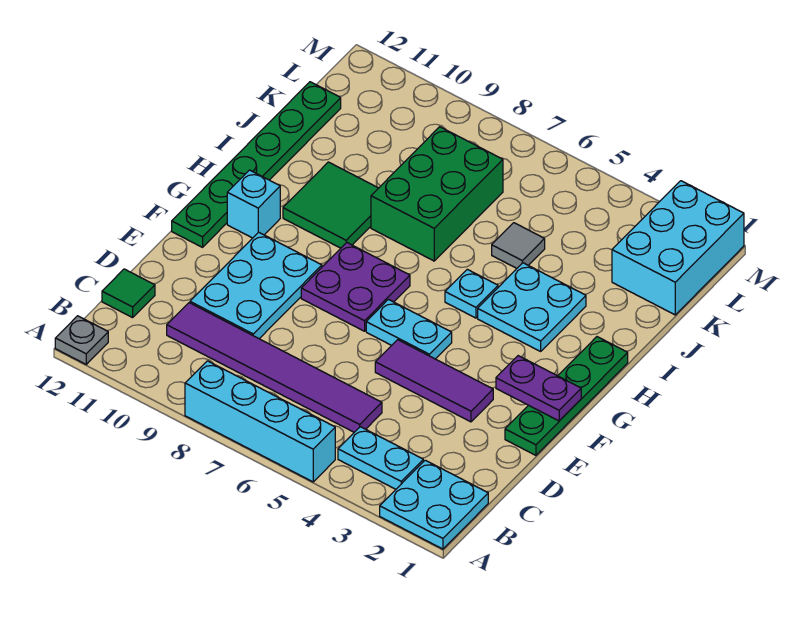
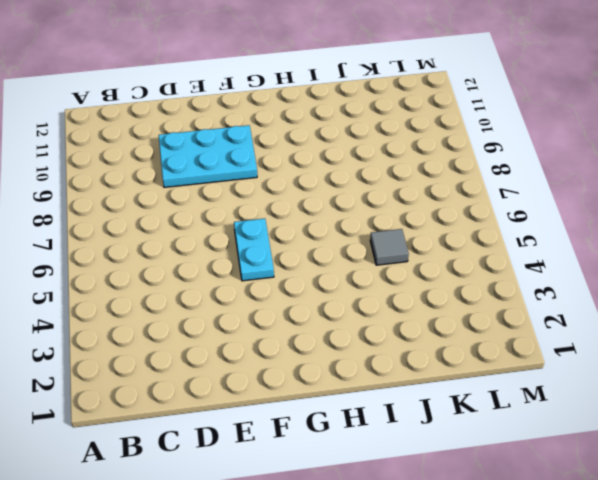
none -> cyan plate A1:B2 level 1
none -> cyan brick A5:A8 level 1
none -> grey plate A12 level 1

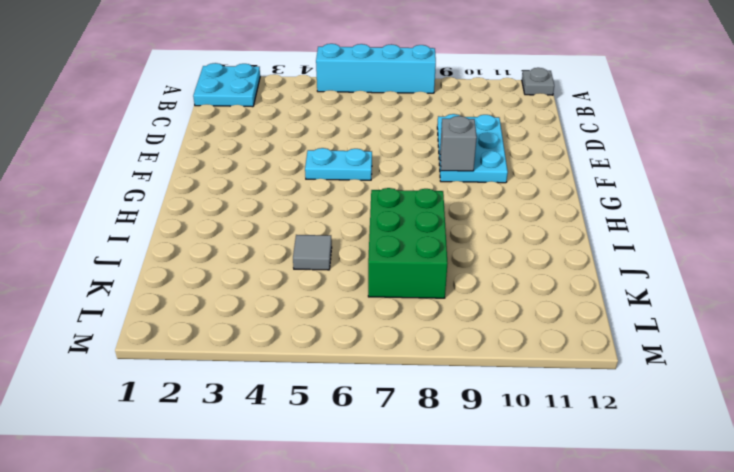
grey brick F9 level 2 -> none
none -> cyan plate B3:B4 level 1
none -> purple tile C5:C10 level 1
none -> green tile C12 level 1

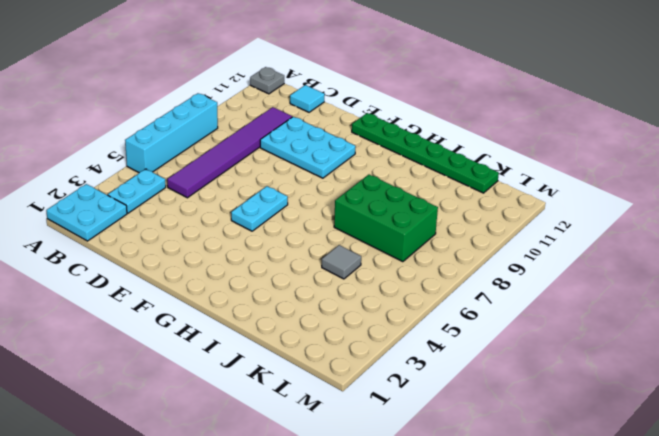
cyan tile C12 level 1 -> green tile C12 level 1
none -> green plate E1:H1 level 1
none -> purple tile E3:E5 level 1
none -> purple plate F7:G8 level 1

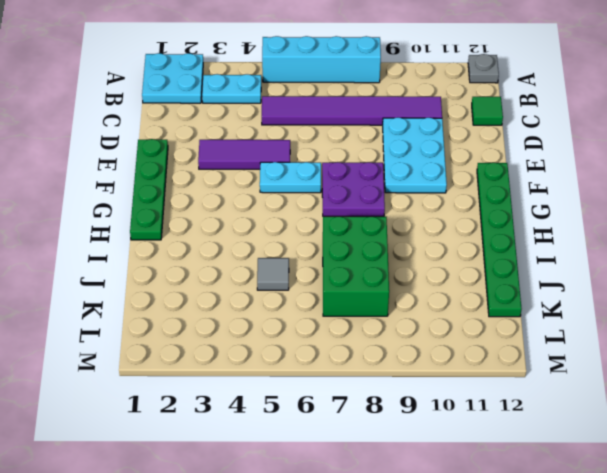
none -> cyan brick G11 level 1
none -> cyan plate H3:I4 level 1
none -> cyan plate H5 level 1

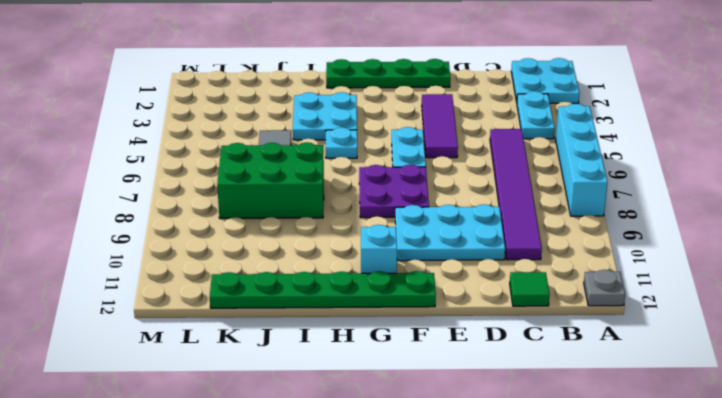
none -> green tile H9:I10 level 1
none -> cyan brick K1:M2 level 1
none -> purple plate F1:F2 level 2

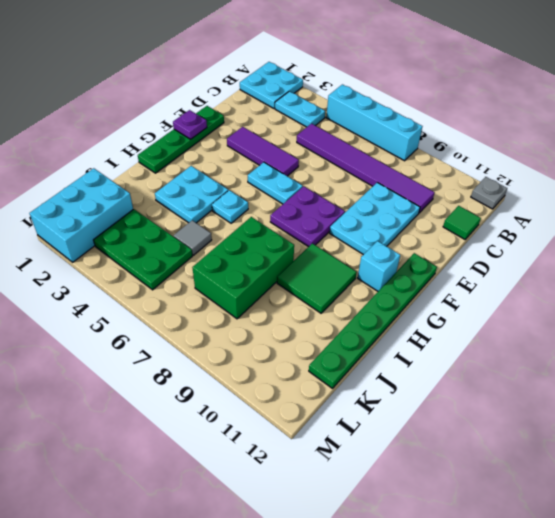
purple plate F1 level 2 -> purple plate F1:F2 level 2
green plate K3:L5 level 1 -> none

